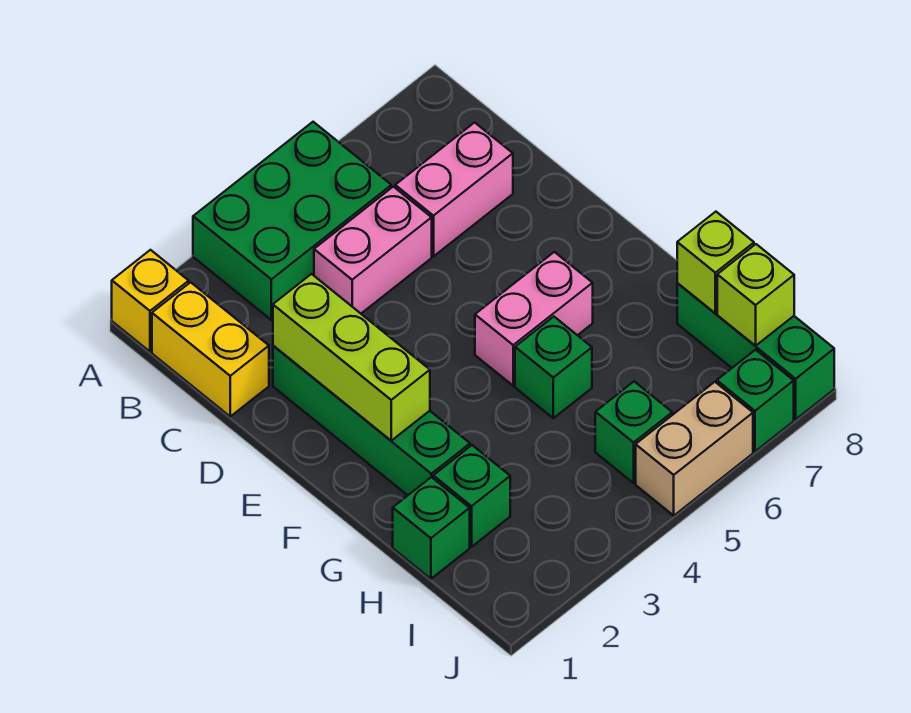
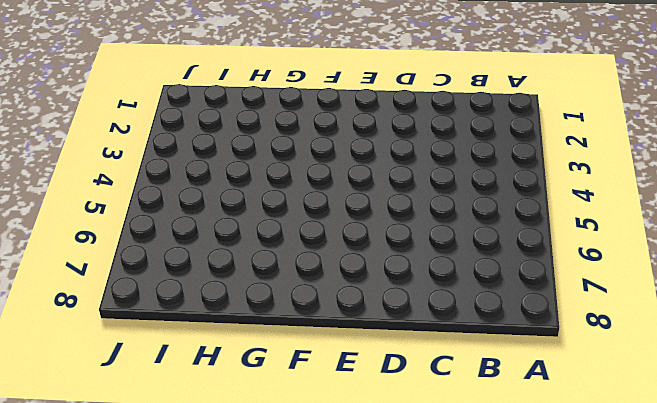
none -> yellow brick A1 level 1
none -> green brick A3:B5 level 1
none -> yellow brick B1:C1 level 1

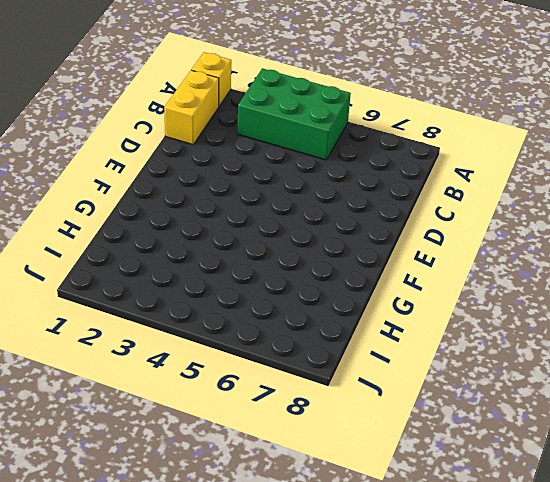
none -> pink brick C4:C5 level 1
none -> pink brick C6:C7 level 1
none -> green brick D2:G2 level 1

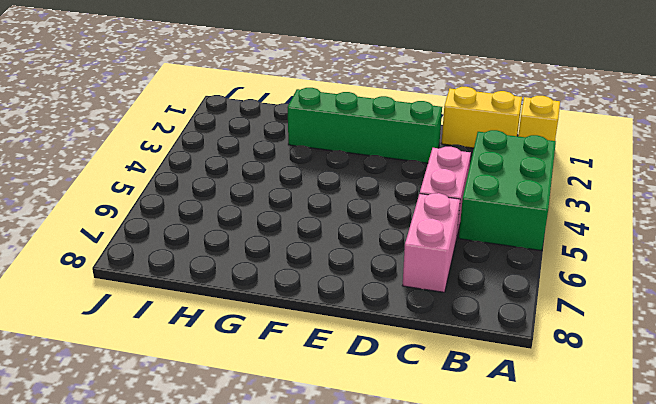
none -> pink brick F5:F6 level 1
none -> green brick G5 level 1
none -> green brick H1 level 1

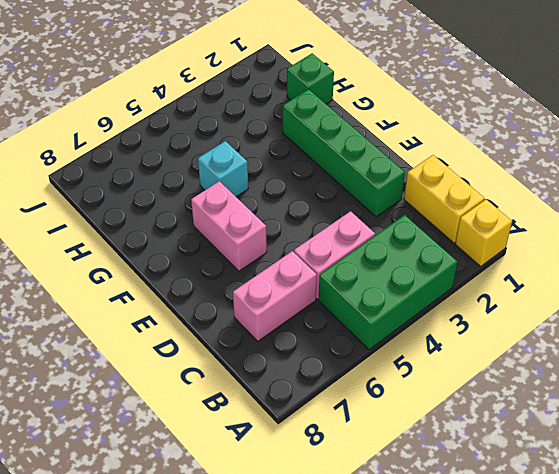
pink brick E6:F6 level 1 -> pink brick F5:F6 level 1
cyan brick G5 level 1 -> green brick G5 level 1
none -> green brick H2 level 1
none -> green brick H8:J8 level 1
none -> green brick I5 level 1

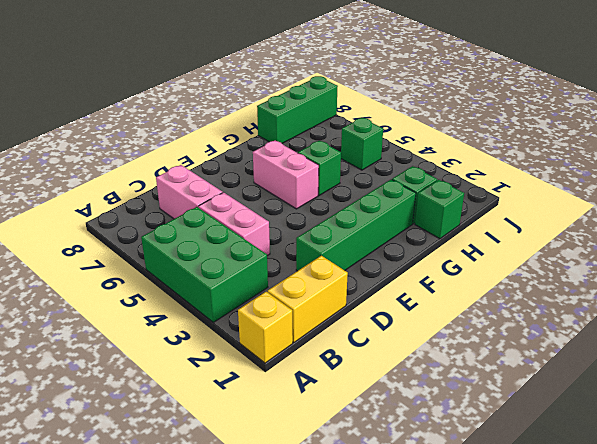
none -> tan brick J5:J6 level 1
none -> green brick J7 level 1
none -> lime brick D2:F2 level 2

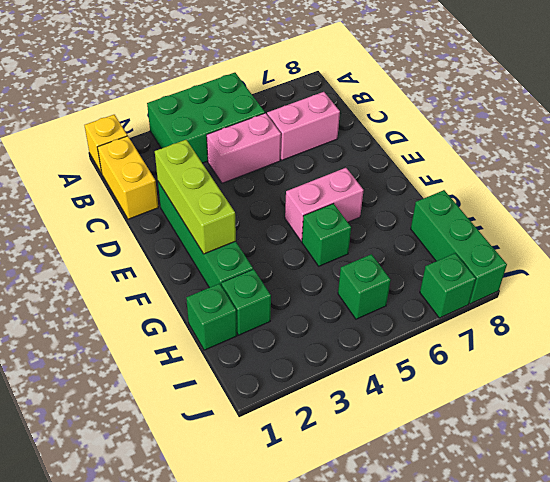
none -> tan brick J5:J6 level 1
none -> lime brick H8 level 2
none -> lime brick I8 level 2

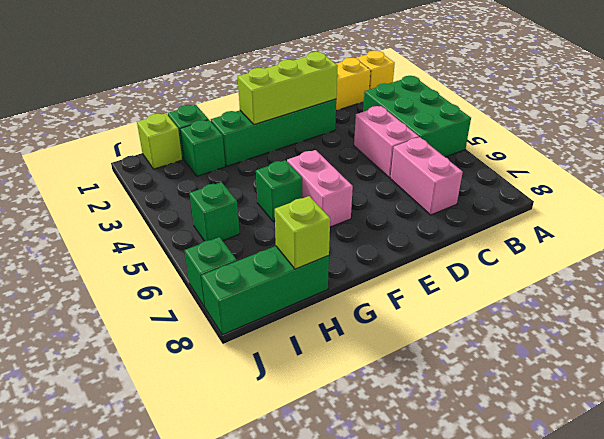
lime brick I1 level 1 -> lime brick I8 level 2
none -> tan brick J5:J6 level 1

